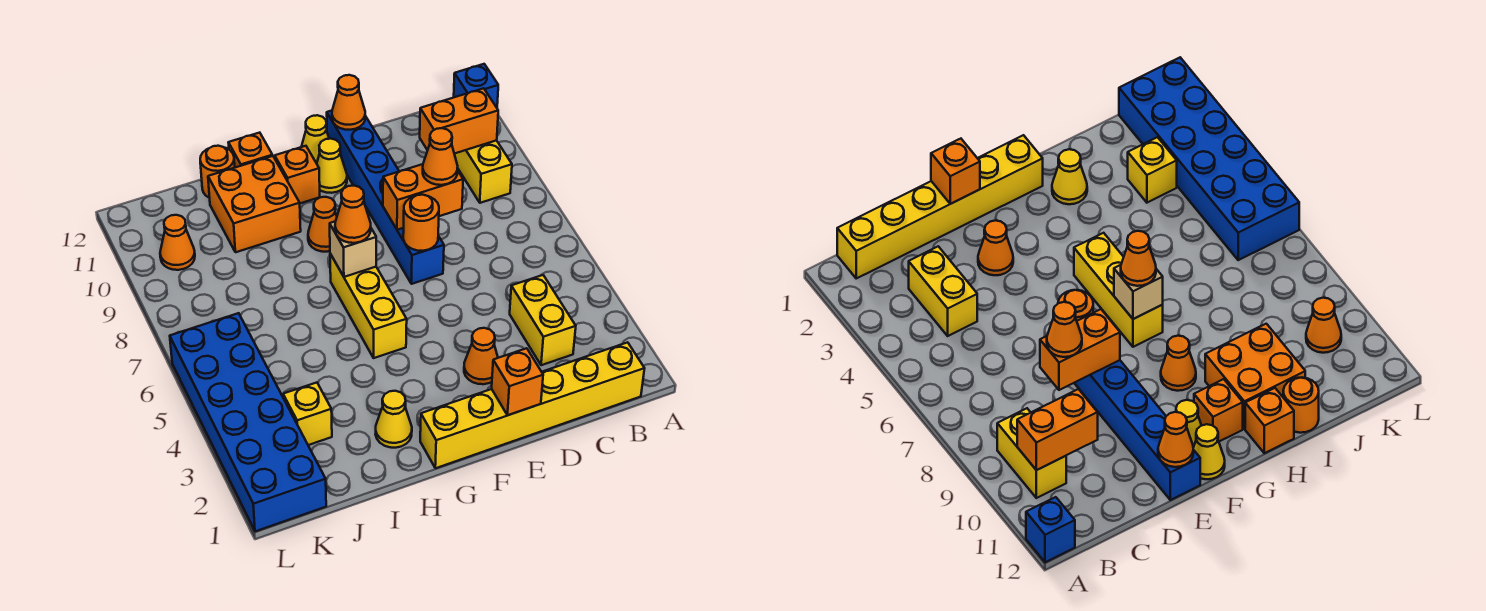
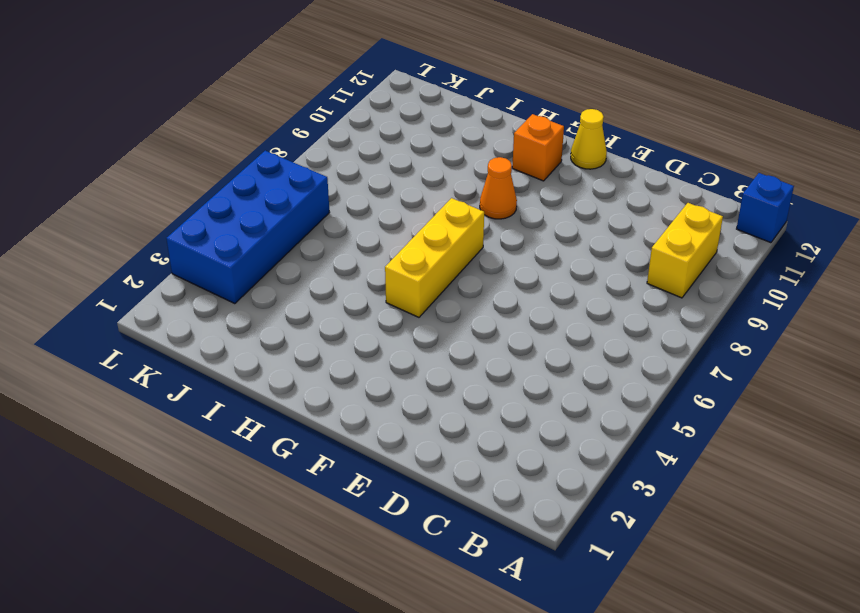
blue brick K3:L6 level 1 -> blue brick K1:L6 level 1
none -> yellow brick B1:G1 level 1
none -> yellow brick C3:C4 level 1
none -> orange cone E3 level 1

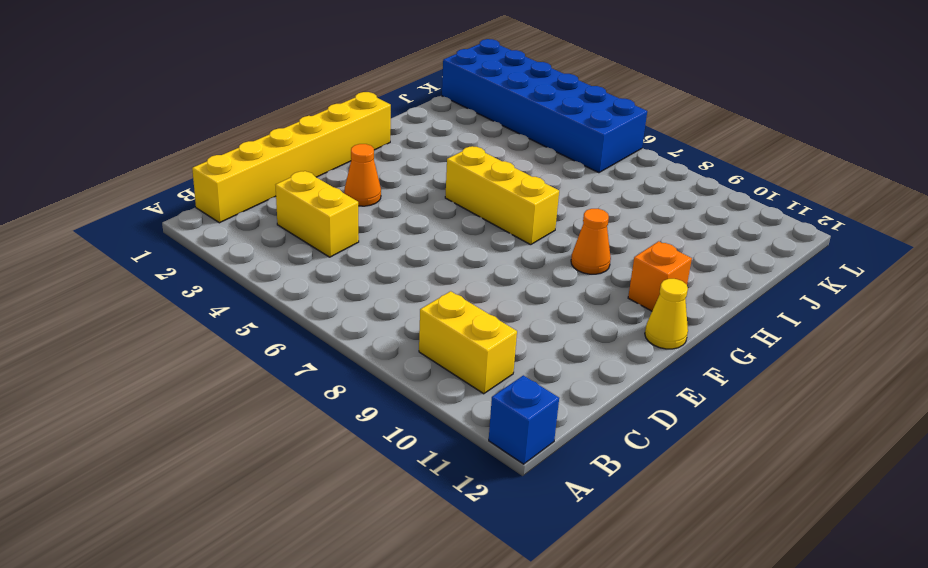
none -> blue brick E7:E12 level 1
none -> yellow cone F11 level 1
none -> yellow cone H2 level 1

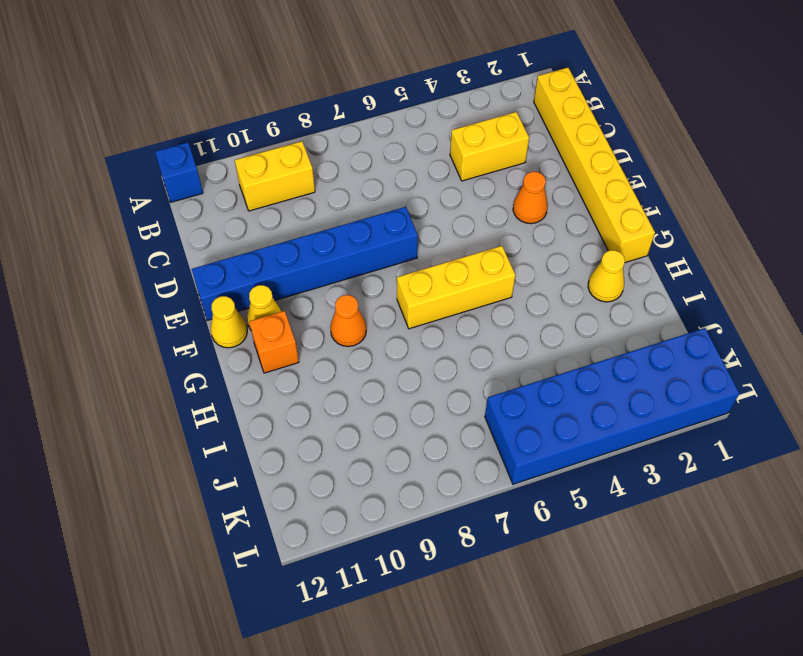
none -> orange brick H10:I11 level 1
none -> orange brick H12 level 1
none -> orange round brick I12 level 1

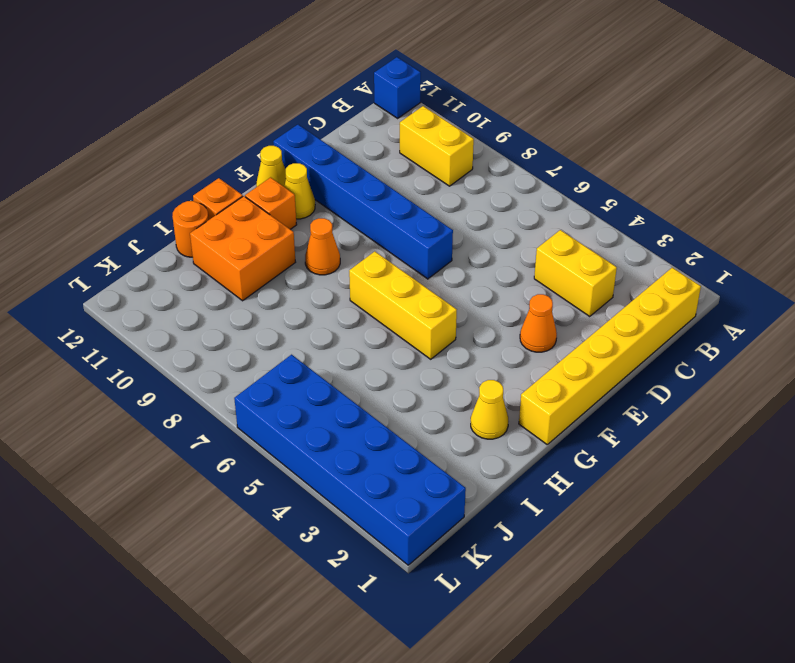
none -> yellow brick J3 level 1
none -> orange cone K10 level 1
none -> orange brick B10:C10 level 2

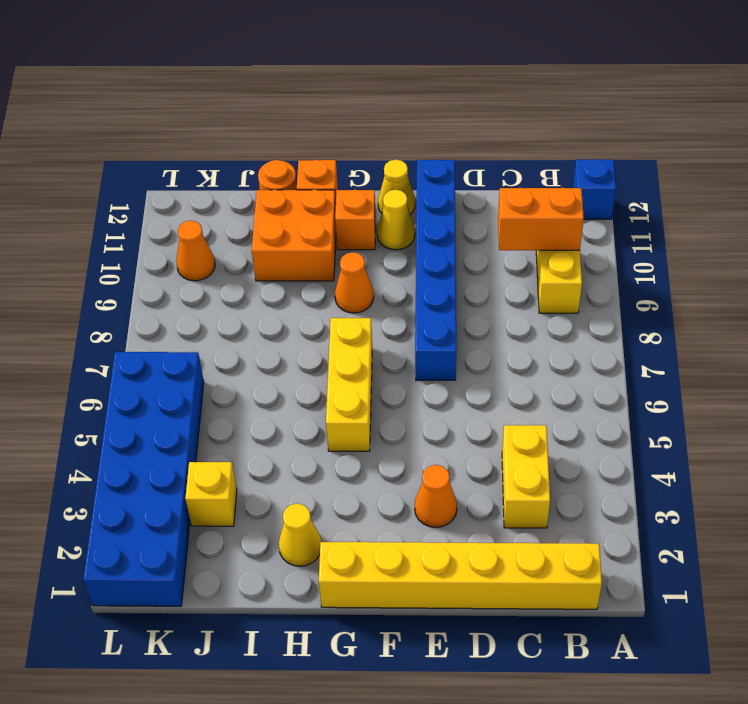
none -> orange brick D8:E8 level 2
none -> orange brick E1 level 2
none -> orange round brick E7 level 2

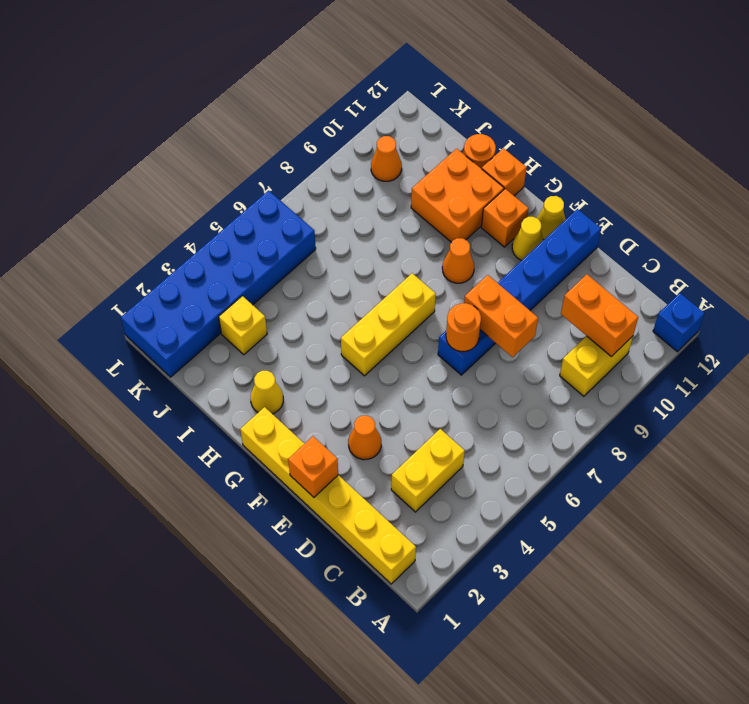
none -> orange cone E12 level 2
none -> tan brick G7 level 2
none -> orange cone D8 level 3

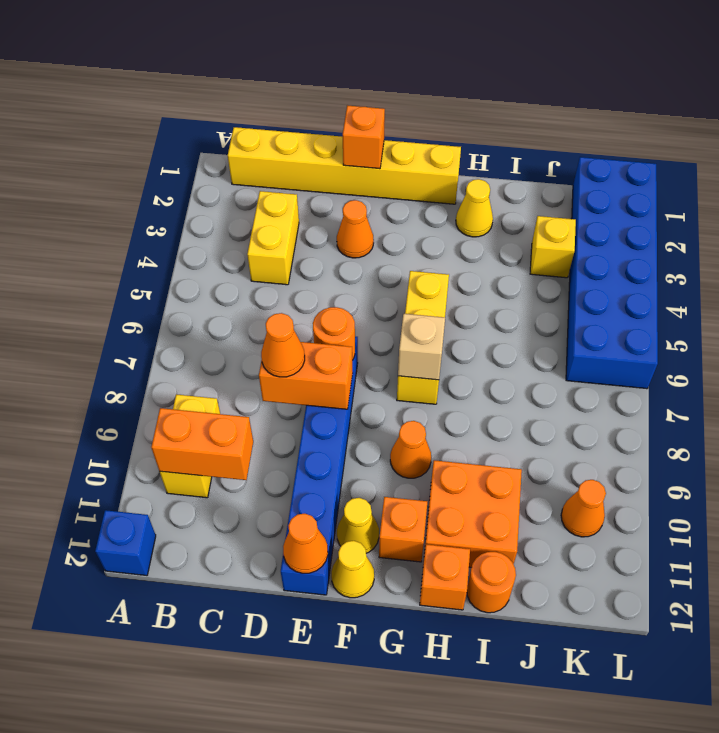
none -> orange cone G7 level 3

